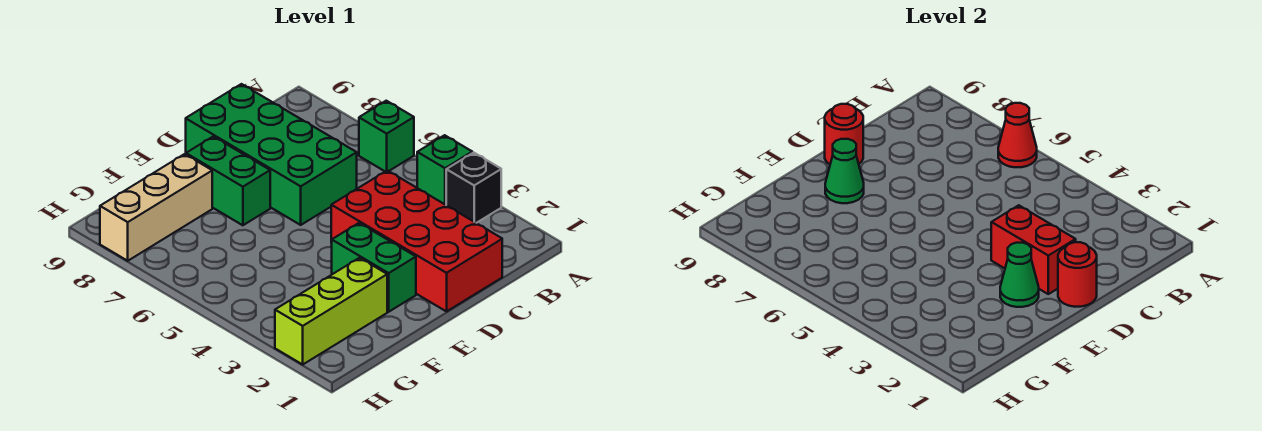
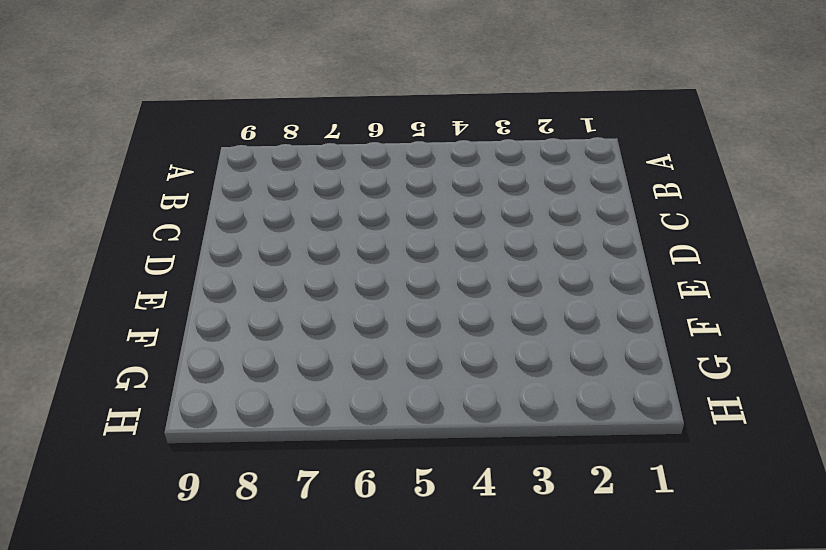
none -> black brick A3 level 1
none -> green brick A4 level 1
none -> green brick A6 level 1

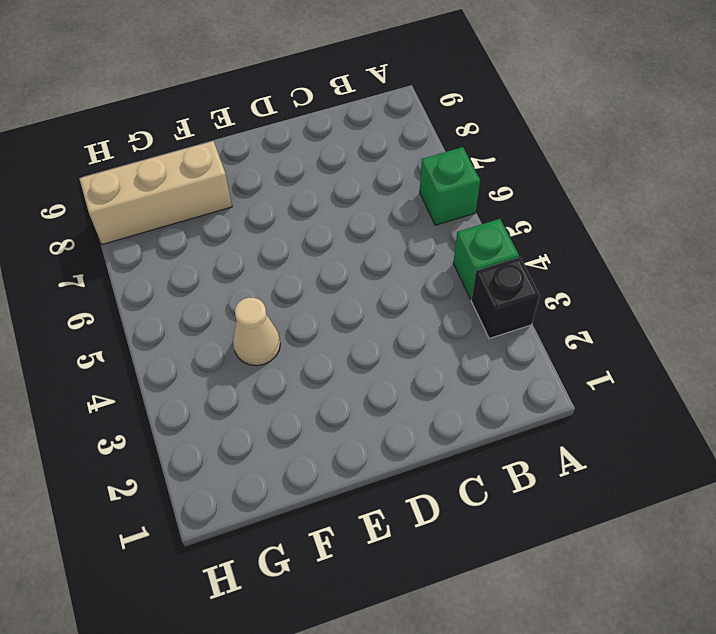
tan cone F4 level 1 -> none
none -> red brick C1:D4 level 1
none -> green brick C6:D9 level 1
none -> green brick E2:E3 level 1

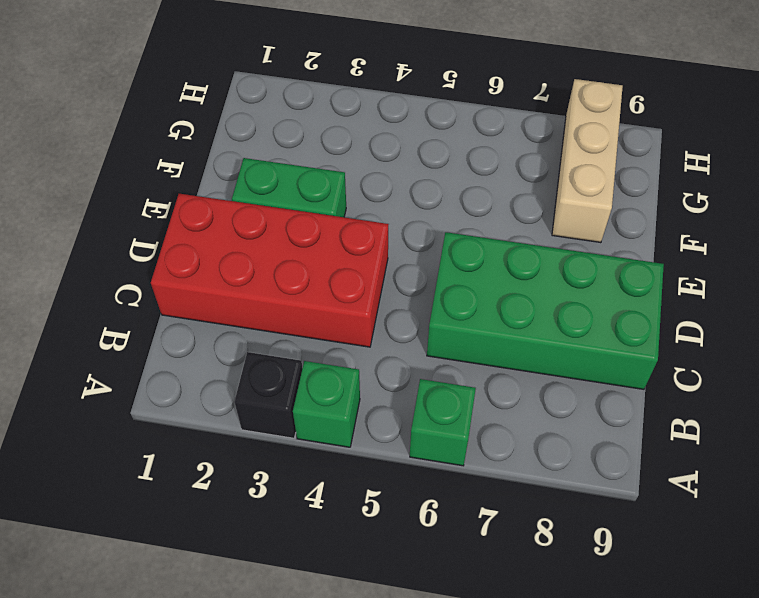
none -> green brick E7:E8 level 1
none -> lime brick F2:H2 level 1
none -> red cone A6 level 2

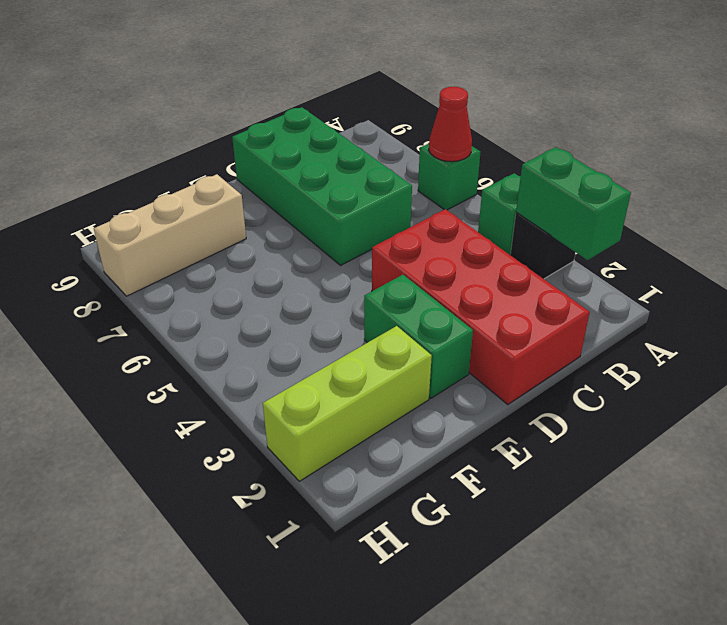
green brick A2:A3 level 2 -> green brick E7:E8 level 1
none -> red round brick D1 level 2
none -> red brick D2:D3 level 2
none -> red round brick D9 level 2

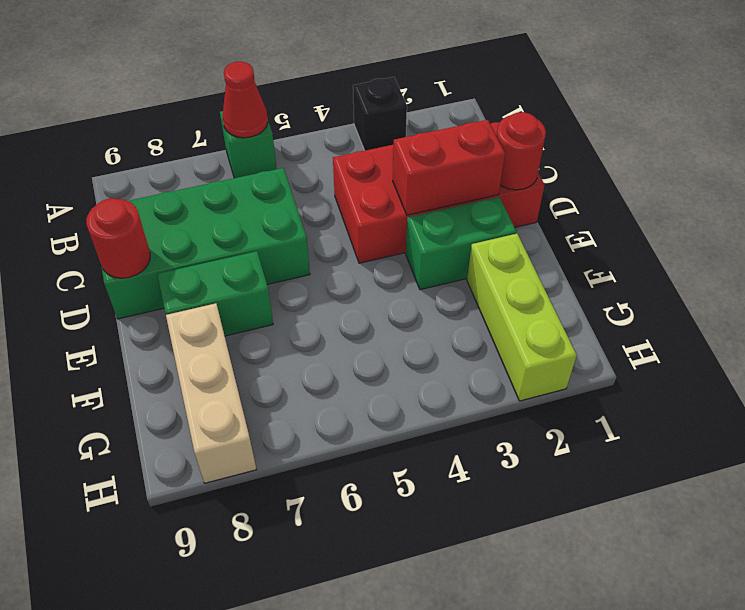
none -> green brick A4 level 1
none -> green cone E2 level 2
none -> green cone E8 level 2

